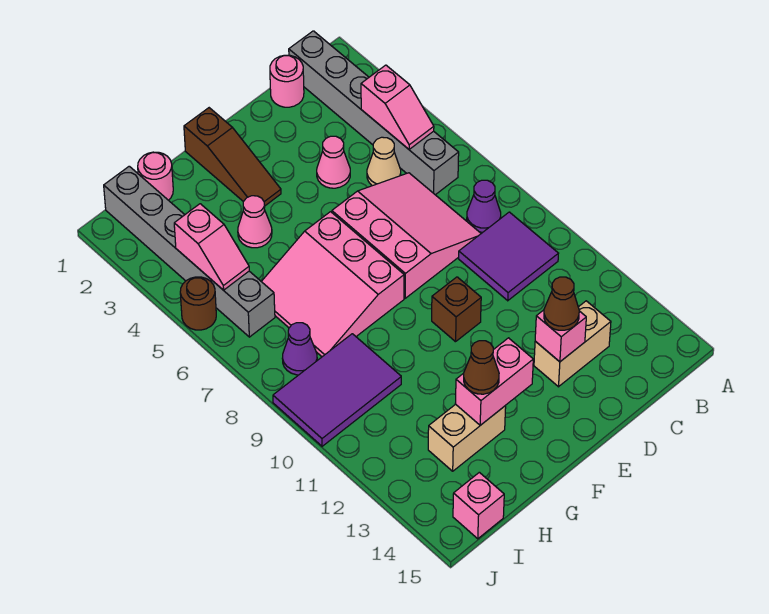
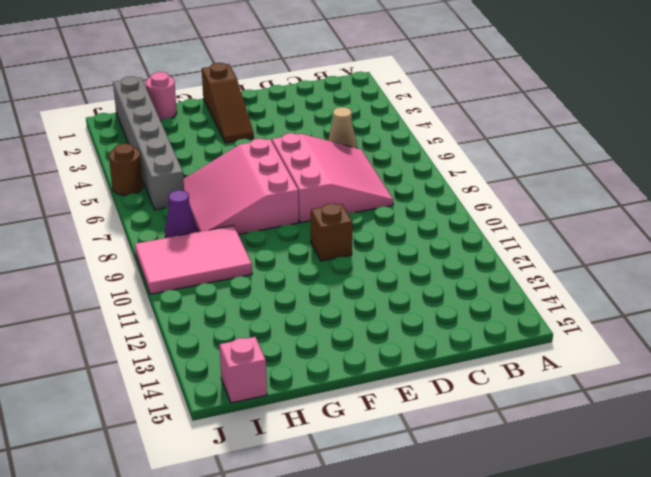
pink tile H9:J10 level 1 -> purple tile H9:J10 level 1
none -> grey brick B1:B6 level 1
none -> purple cone B8 level 1
none -> purple tile B9:C10 level 1

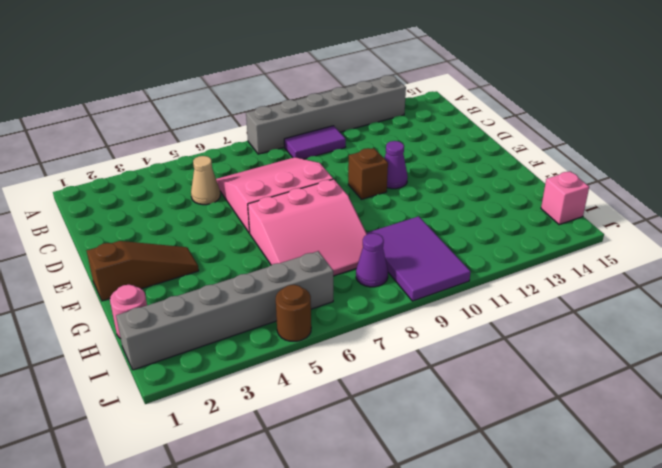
grey brick A8:A13 level 1 -> grey brick B1:B6 level 1
purple tile B9:B10 level 1 -> purple tile B9:C10 level 1
purple cone E11 level 1 -> purple cone B8 level 1
none -> pink round brick C1 level 1
none -> tan brick C13:D13 level 1
none -> pink cone D4 level 1

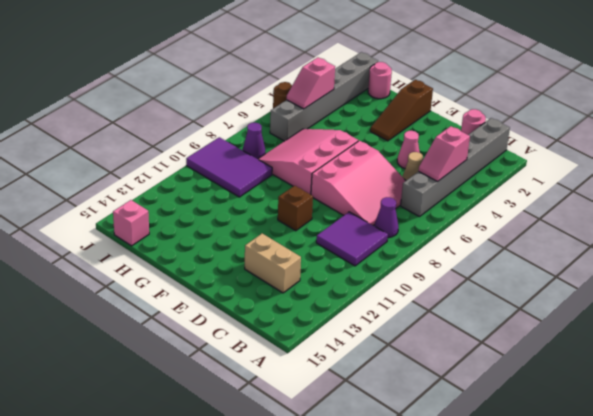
none -> pink cone G4 level 1
none -> tan brick G13:H13 level 1
none -> pink brick D13 level 2

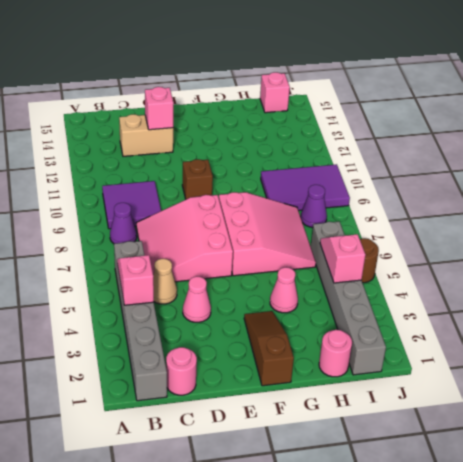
none -> tan brick G13:H13 level 1
none -> pink brick F13:G13 level 2
none -> brown cone D13 level 3

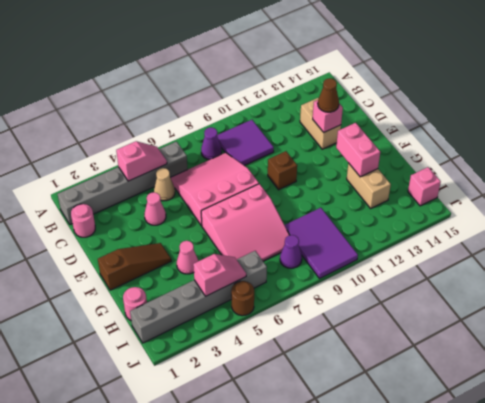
none -> brown cone G13 level 3

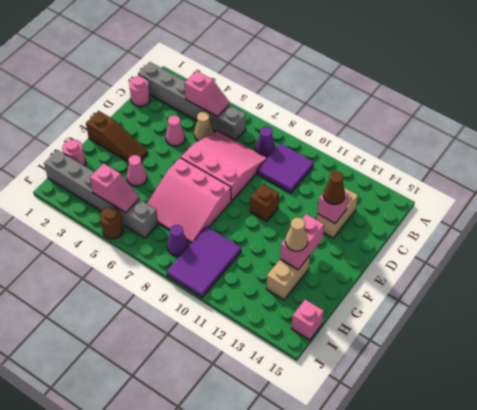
tan cone G13 level 3 -> brown cone G13 level 3

